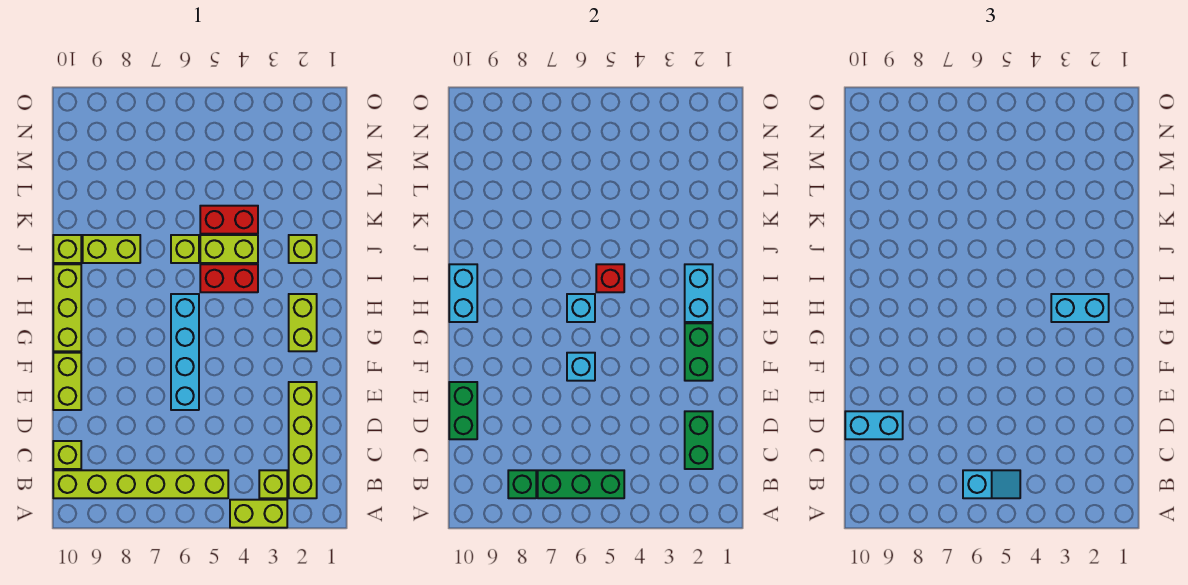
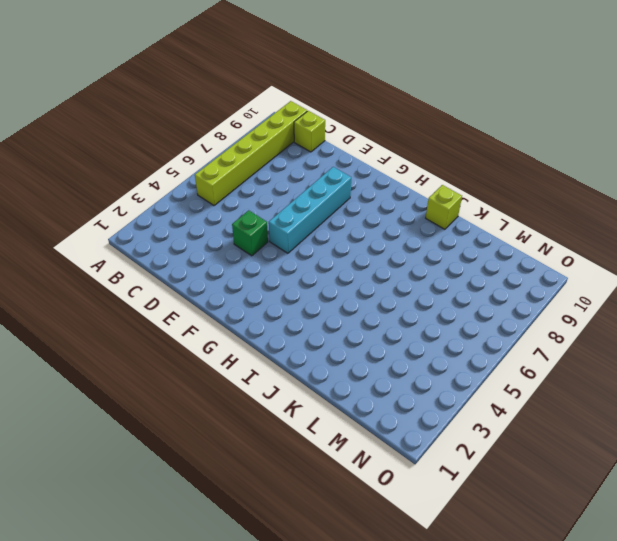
green brick E4 level 1 -> green brick B8 level 2
cyan brick F5:F8 level 1 -> cyan brick E6:H6 level 1
none -> lime brick A3:A4 level 1
none -> lime brick B2:E2 level 1
none -> lime brick B3 level 1

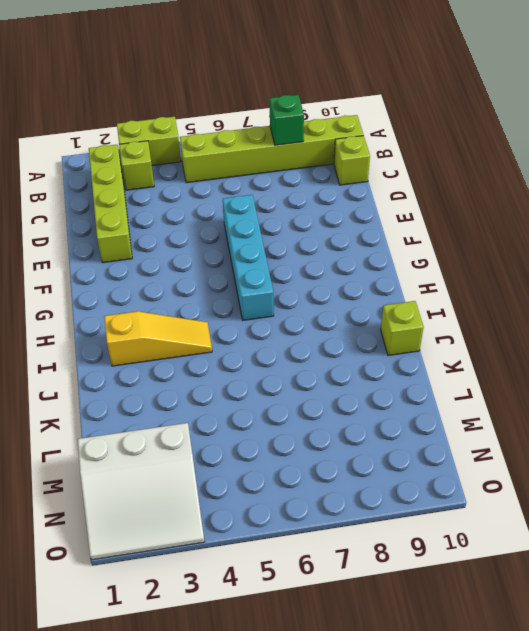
yellow slope I2:I4 level 1 top 2 -> red brick I4:I5 level 1
white slope M1:O3 level 1 top M -> none
none -> lime brick E10:F10 level 1
none -> lime brick G2:H2 level 1
none -> lime brick G10:I10 level 1

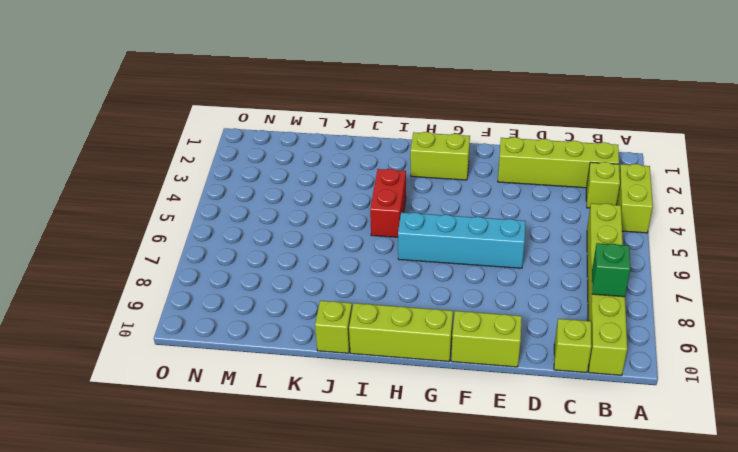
none -> lime brick J2 level 1
none -> lime brick J4:J5 level 1
none -> lime brick J6 level 1

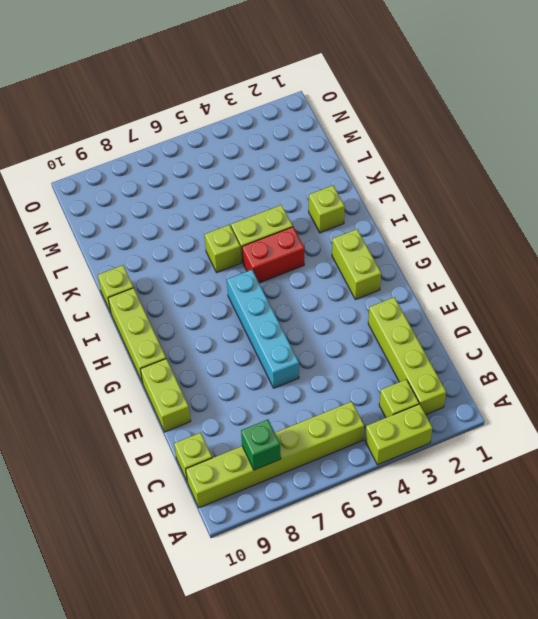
none -> lime brick J8:J9 level 1
none -> red brick K4:K5 level 1
none -> green brick B5:B7 level 2

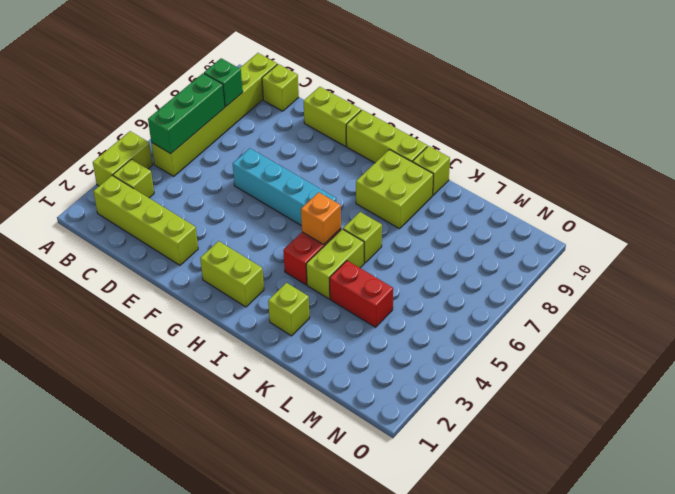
orange brick I5 level 2 -> red brick I5 level 2
lime brick I8:J9 level 1 -> lime brick J8:J9 level 1
red brick K4:L4 level 1 -> red brick K4:K5 level 1
none -> green brick C2:D2 level 2
none -> green brick D10:E10 level 2
none -> green brick F2:G2 level 2

